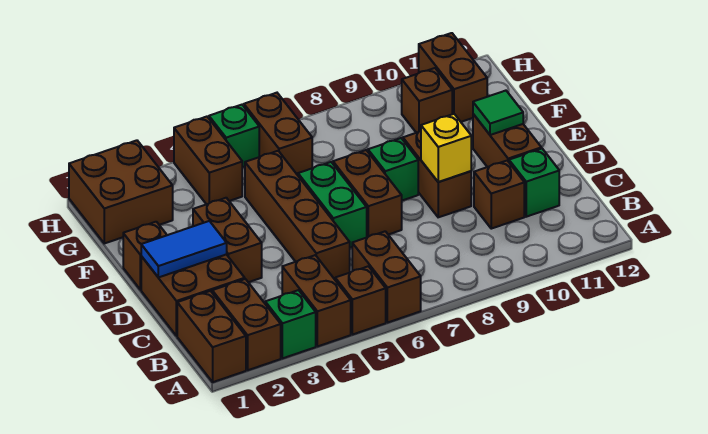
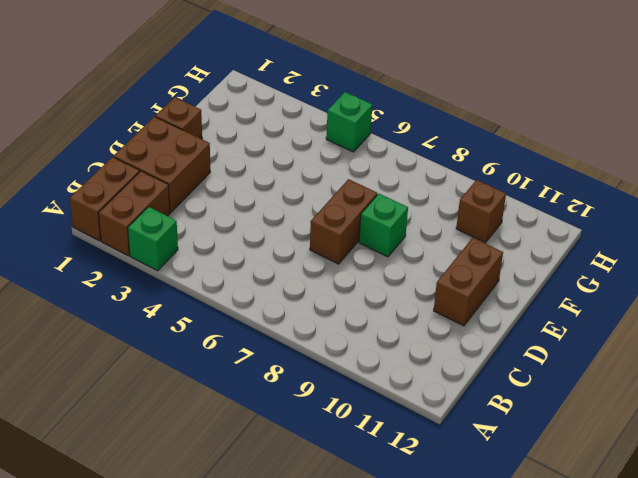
none -> brown brick A4:B4 level 1
none -> brown brick A5 level 1
none -> brown brick A6:B6 level 1

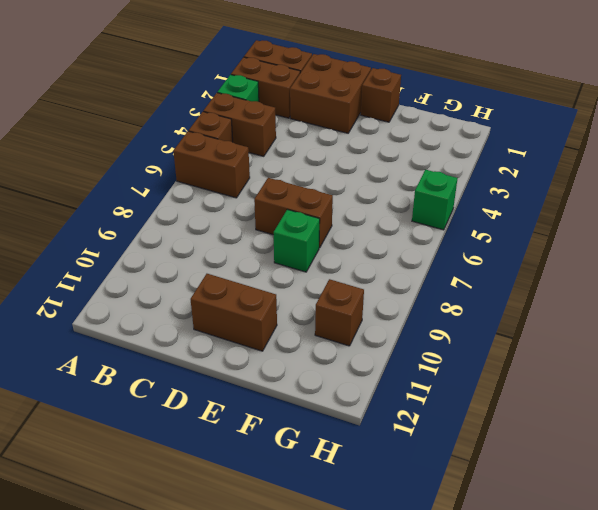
none -> brown brick C5:F5 level 1
none -> brown brick C10 level 1
none -> green brick C11 level 1

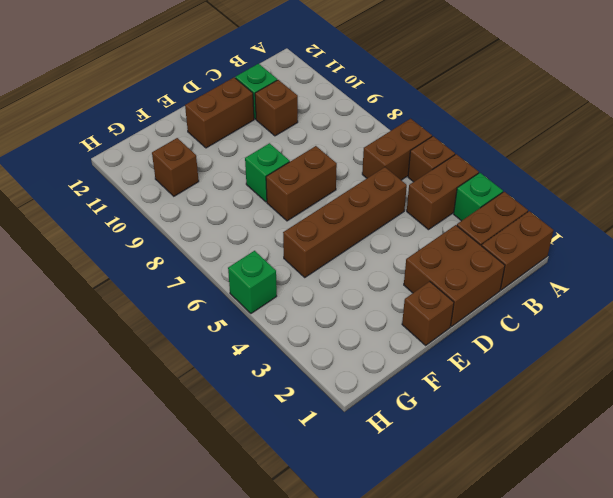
none -> brown brick D3:E3 level 1
none -> green brick D6:E6 level 1
none -> brown brick D9:E9 level 1

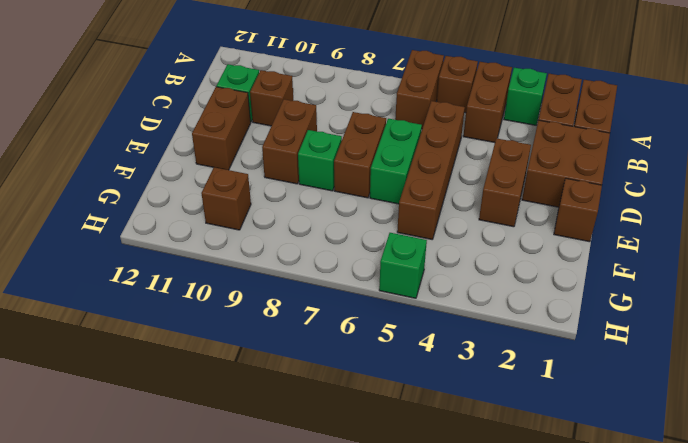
none -> brown brick G1:H2 level 1
none -> brown brick G4:H4 level 1
none -> brown brick G6:H6 level 1

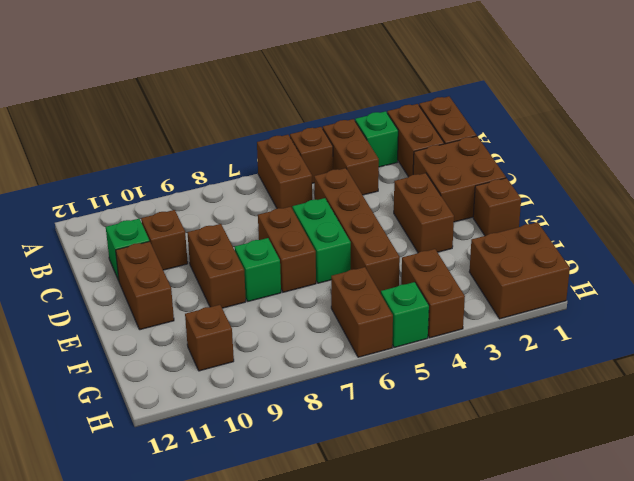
none -> brown brick G11:H11 level 1
none -> blue tile D1:D2 level 2
none -> yellow brick D9 level 2

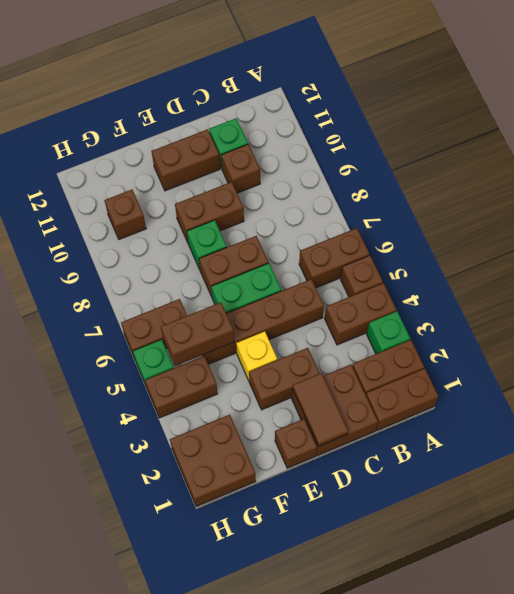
brown tile D1:D2 level 2 -> blue tile D1:D2 level 2
yellow brick E4 level 1 -> yellow brick D9 level 2
brown brick F5:G5 level 2 -> brown brick G11:H11 level 1
none -> green tile E11 level 2

